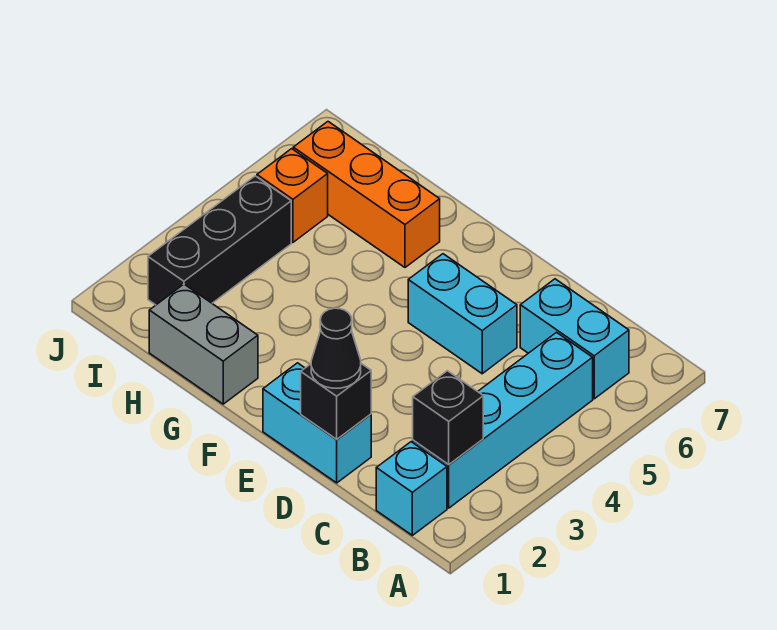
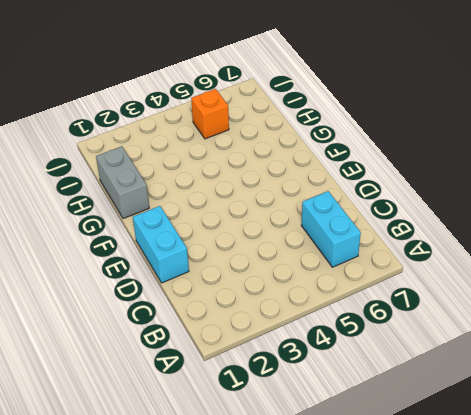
none -> cyan brick B1 level 1
none -> cyan brick B2:B5 level 1
none -> cyan brick D5:E5 level 1

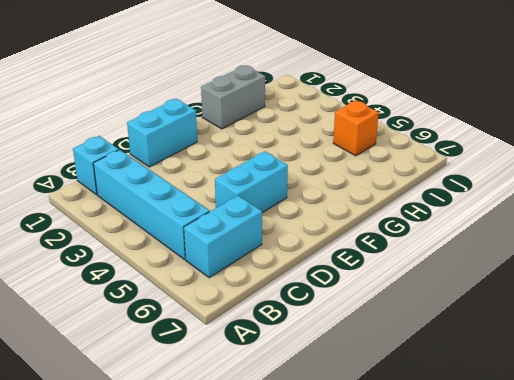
none -> orange brick G6:I6 level 1
none -> black brick I2:I4 level 1
none -> black brick B2 level 2

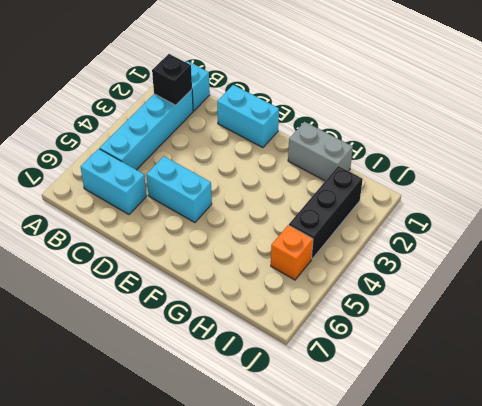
none -> orange brick G6:I6 level 1
none -> black brick D1 level 2
none -> black cone D1 level 3

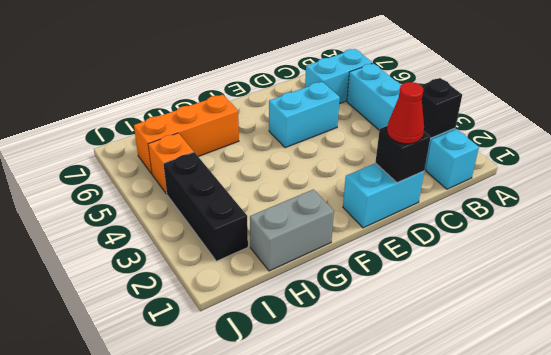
red cone D1 level 3 -> black cone D1 level 3

